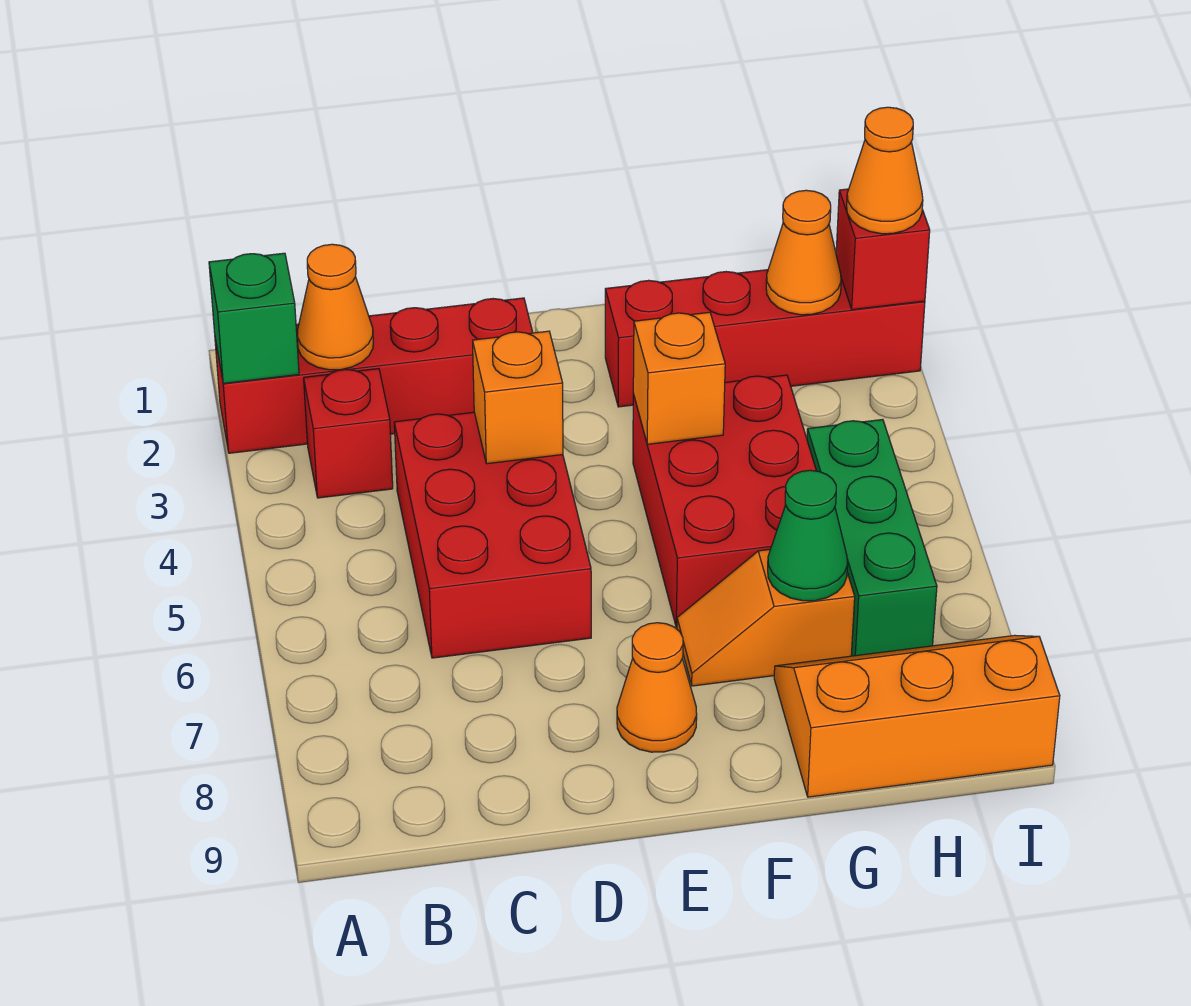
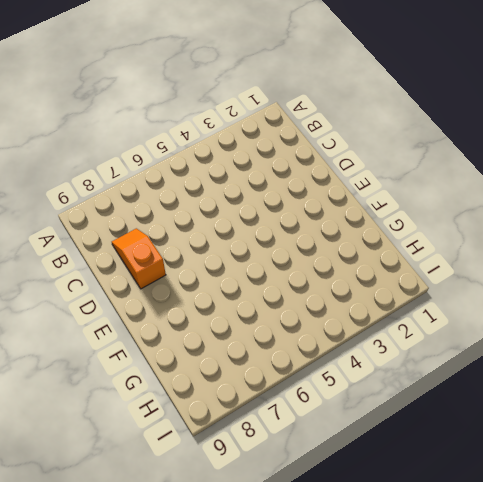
orange slope C8:D8 level 1 top D -> orange slope F7:G7 level 1 top G
none -> red brick A2:D2 level 1
none -> red brick B3 level 1
none -> red brick C4:D6 level 1

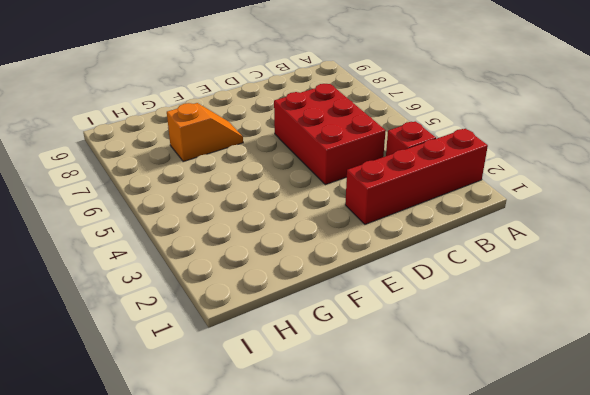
none -> orange cone E8 level 1
none -> red brick F2:I2 level 1
none -> red brick F4:G6 level 1

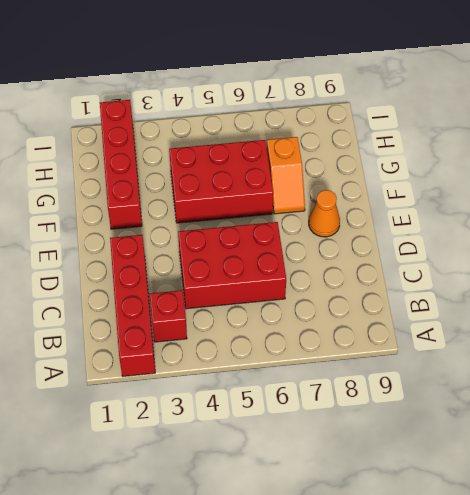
none -> orange slope G8:I9 level 1 top 9
none -> green brick H5:H7 level 1
none -> green brick A2 level 2

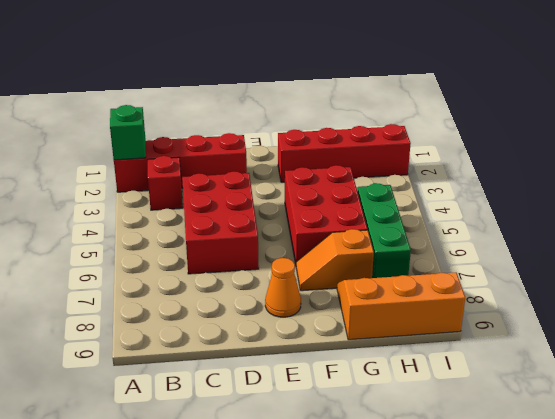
none -> orange cone B2 level 2
none -> orange brick D4 level 2
none -> orange brick F4 level 2

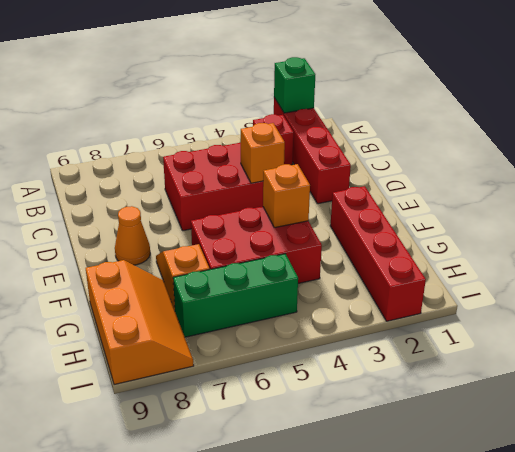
none -> orange cone B2 level 2
none -> green cone G7 level 2
none -> orange cone H2 level 2

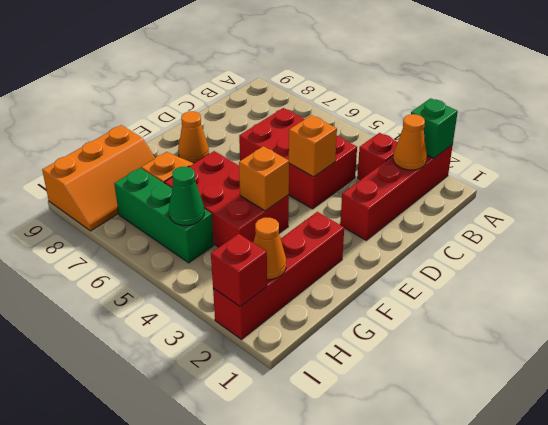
green cone H5 level 2 -> green cone G7 level 2
none -> orange cone I2 level 3

